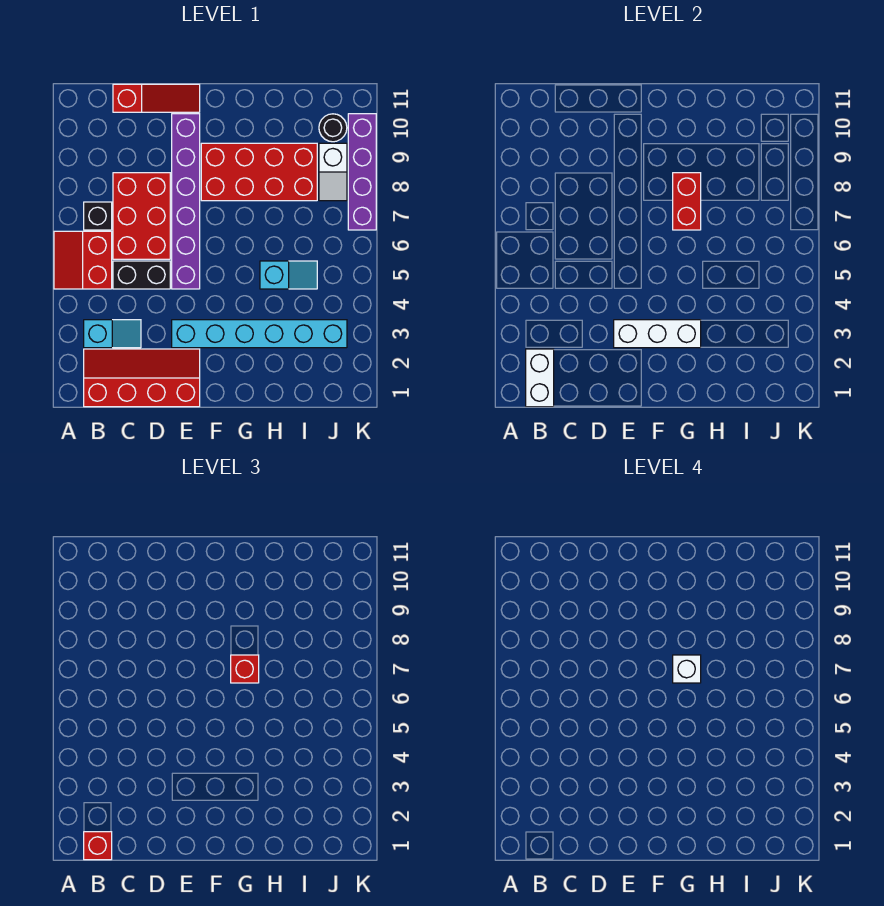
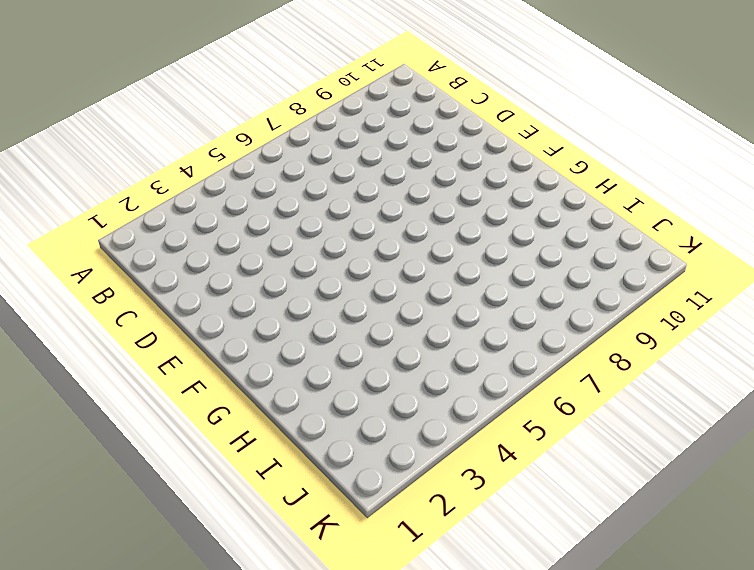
none -> red slope A5:B6 level 1 top B
none -> red slope B1:E2 level 1 top 1
none -> cyan slope B3:C3 level 1 top B

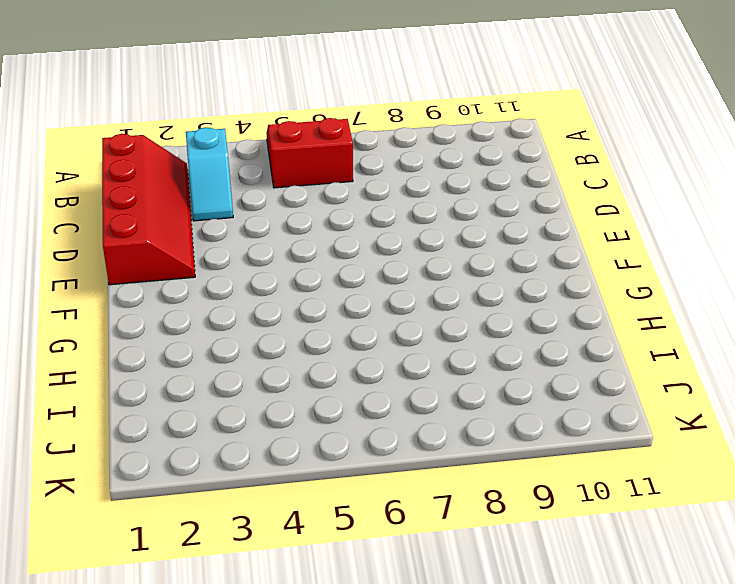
none -> black brick B7 level 1
none -> black brick C5:D5 level 1
none -> red brick C6:D8 level 1

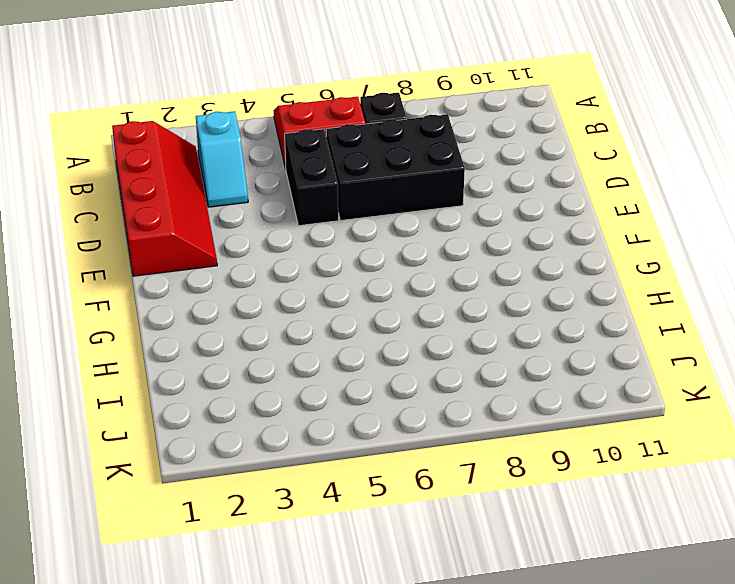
black brick C6:D8 level 1 -> red brick C6:D8 level 1
none -> red slope C11:E11 level 1 top C
none -> cyan brick E3:J3 level 1
none -> purple brick E5:E10 level 1

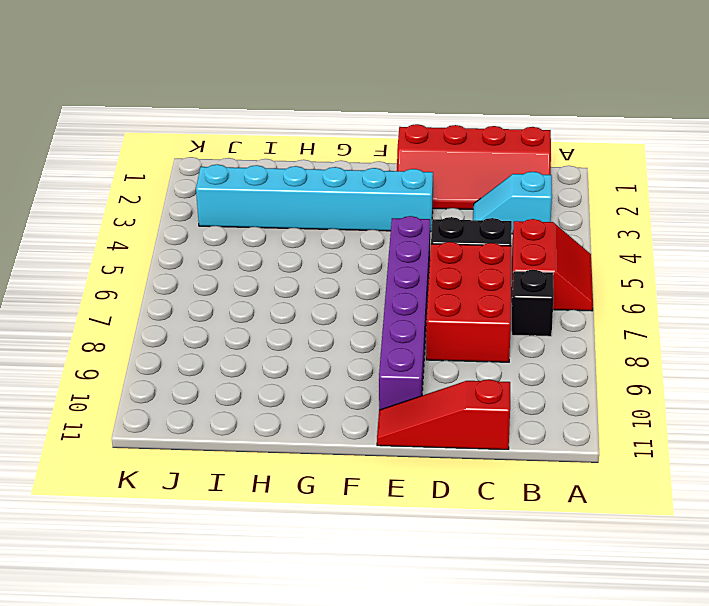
none -> red brick F8:I9 level 1
none -> cyan slope H5:I5 level 1 top H
none -> white slope J8:J9 level 1 top 9

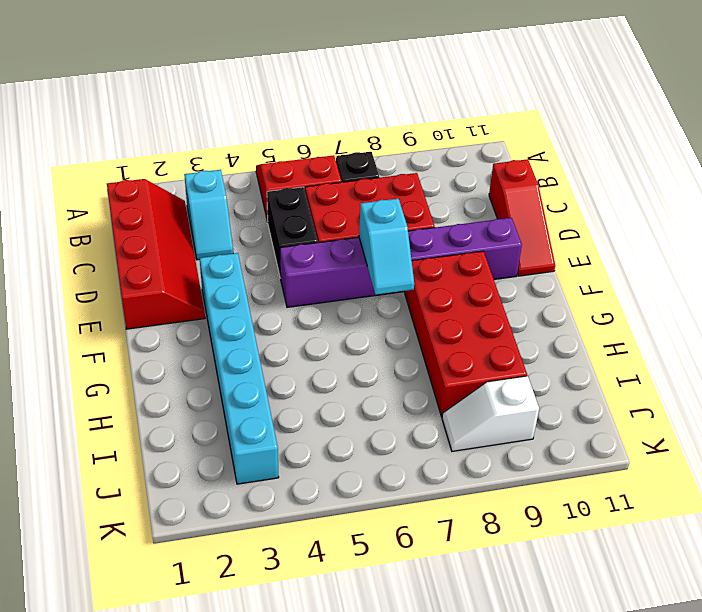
cyan slope E7:F7 level 2 top E -> cyan slope H5:I5 level 1 top H
none -> black round brick J10 level 1
none -> purple brick K7:K10 level 1
none -> white brick B1:B2 level 2

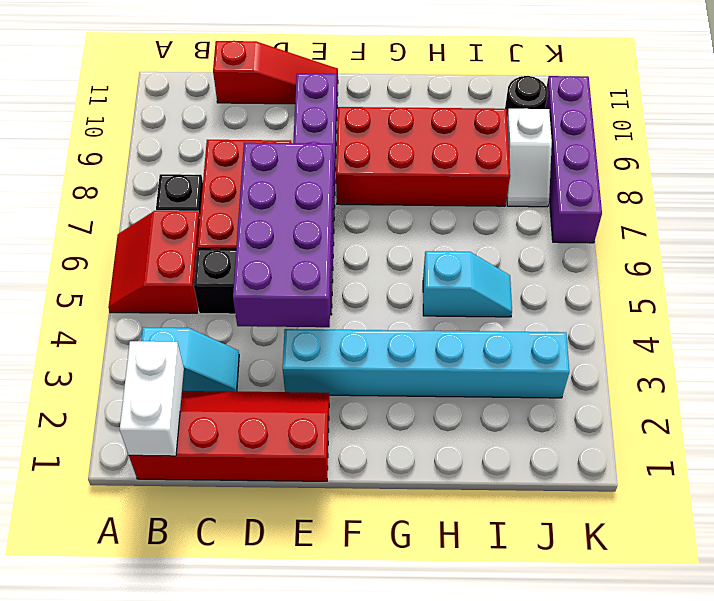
purple brick D4:E7 level 2 -> none
none -> white brick E3:G3 level 2
none -> red brick G7:G8 level 2
none -> red brick B1 level 3

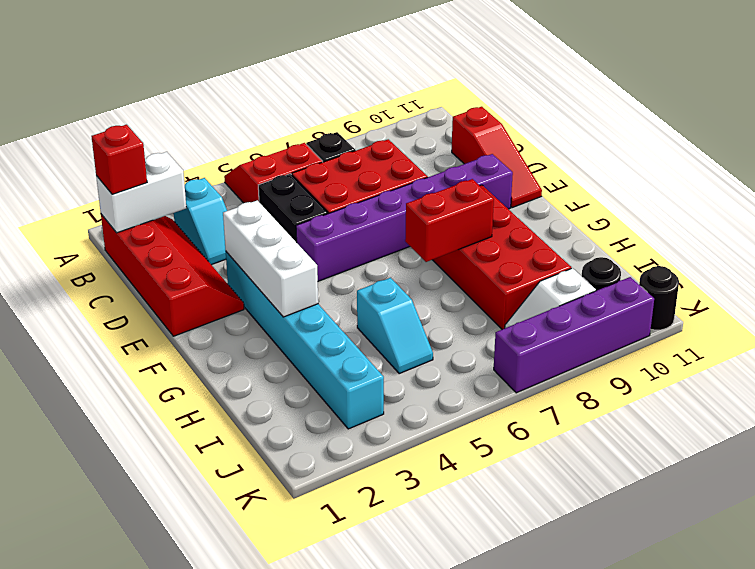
black round brick K11 level 1 -> none
none -> red brick G7 level 3
none -> white brick G7 level 4

